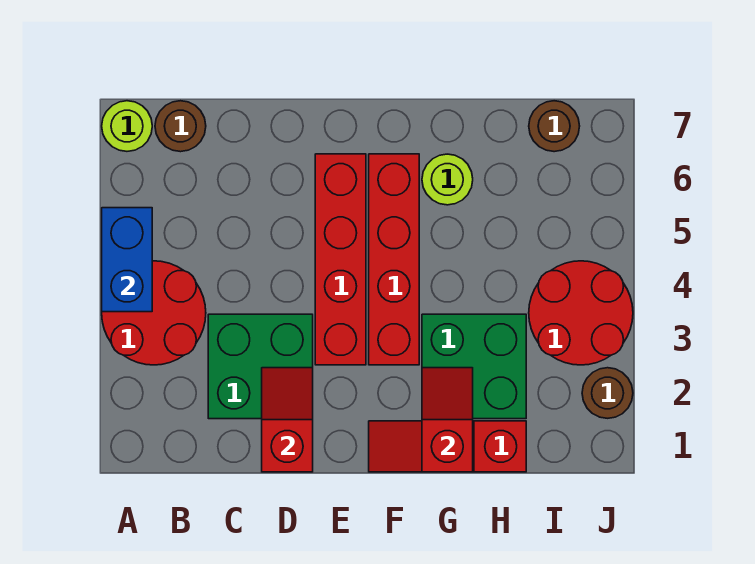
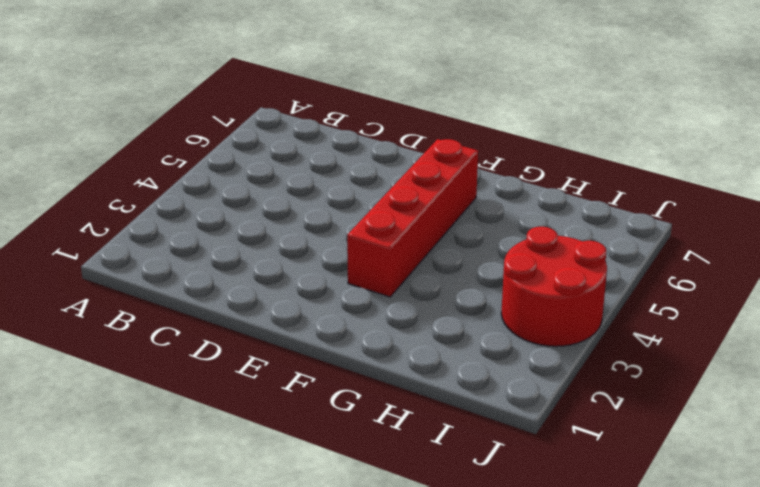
none -> red round brick A3:B4 level 1
none -> lime round brick A7 level 1
none -> brown round brick B7 level 1

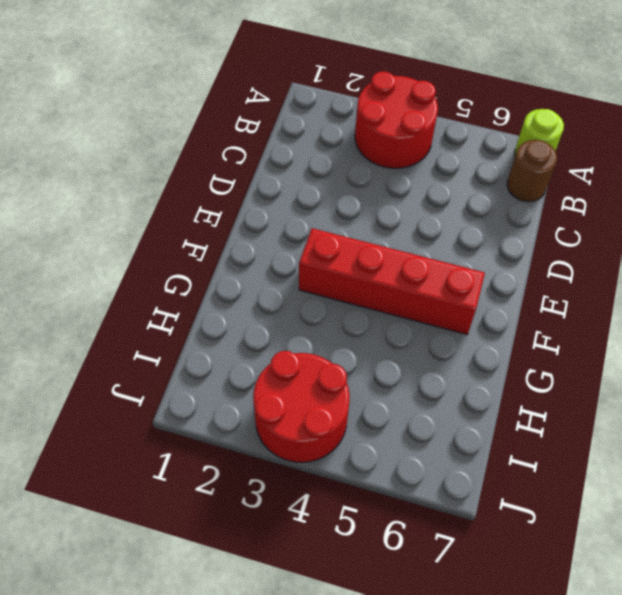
none -> green brick C2:D3 level 1
none -> red brick E3:E6 level 1
none -> red slope F1:H1 level 1 top H

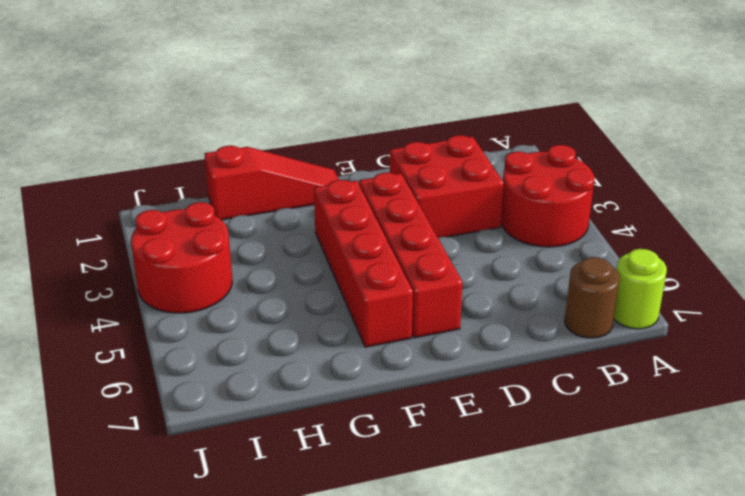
red brick C2:D3 level 1 -> green brick C2:D3 level 1
none -> green brick G2:H3 level 1
none -> lime round brick G6 level 1
none -> brown round brick I7 level 1

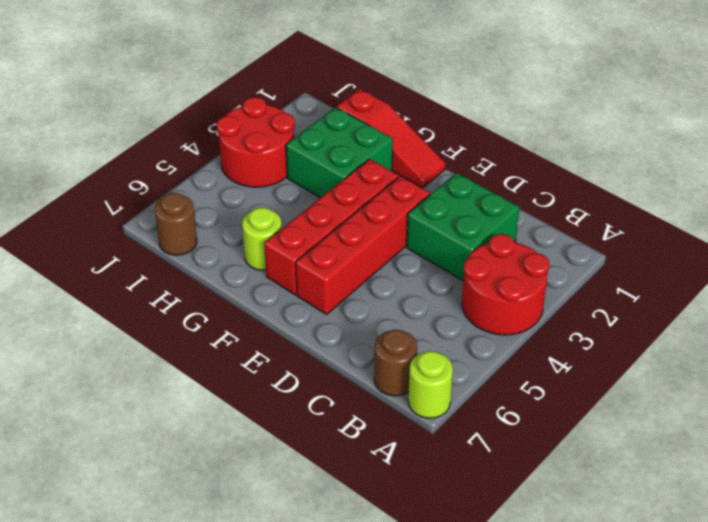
none -> brown round brick J2 level 1
none -> blue brick A4:A5 level 2
none -> red slope D1:D2 level 2 top 1

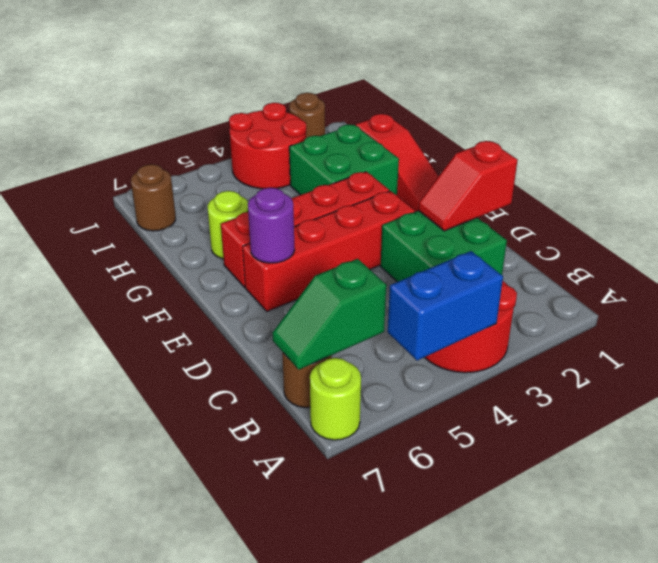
green slope B6:B7 level 2 top 6 -> none
purple round brick E6 level 2 -> none
none -> red slope G1:G2 level 2 top 1

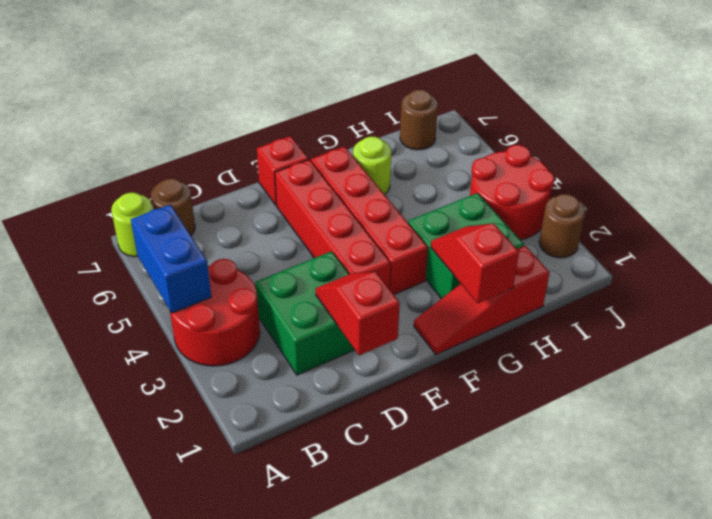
red brick E7 level 1 -> none

